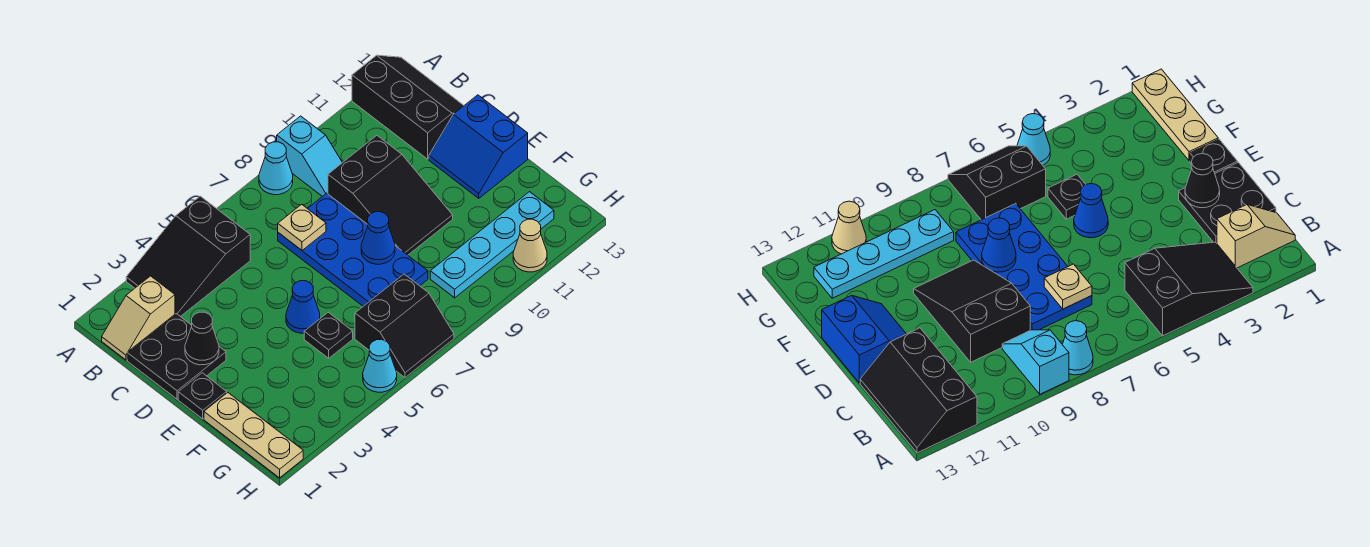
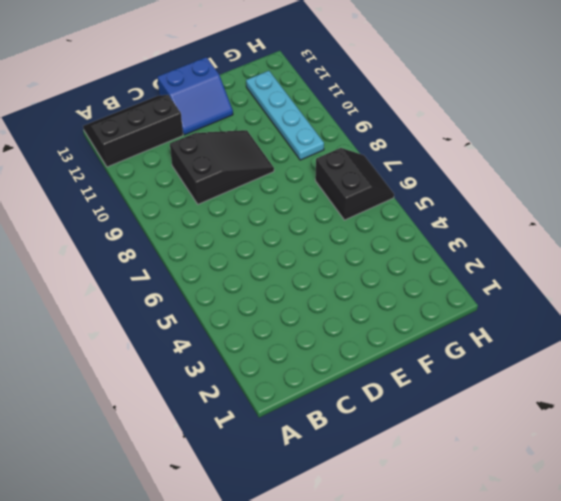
none -> black slope A3:B5 level 1 top 5
none -> cyan cone A8 level 1
none -> cyan slope A9:B9 level 1 top A

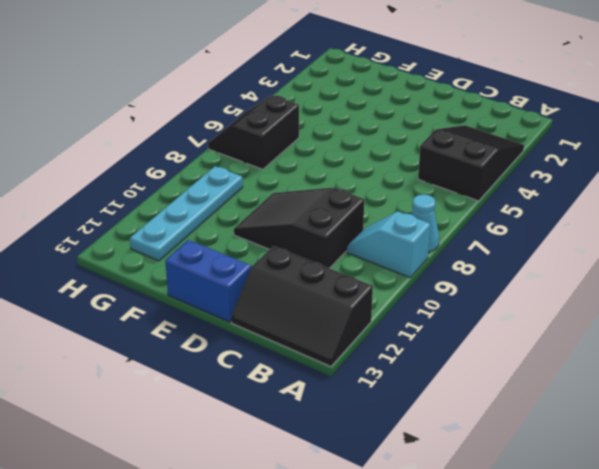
none -> tan slope B1:B2 level 1 top 2
none -> black plate C1:D2 level 1
none -> blue plate C7:F8 level 1

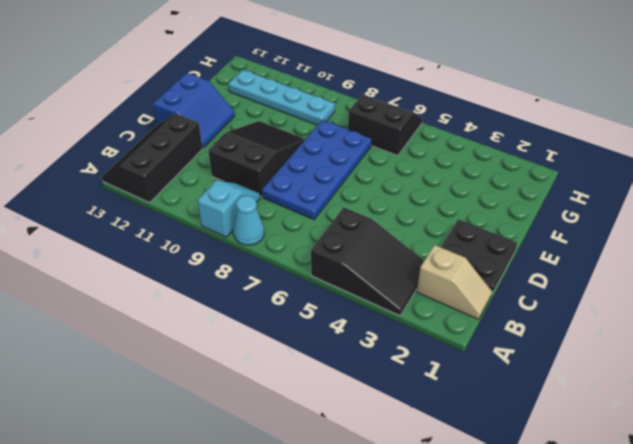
none -> black plate E1 level 1
none -> blue cone E5 level 1
none -> tan plate F1:H1 level 1

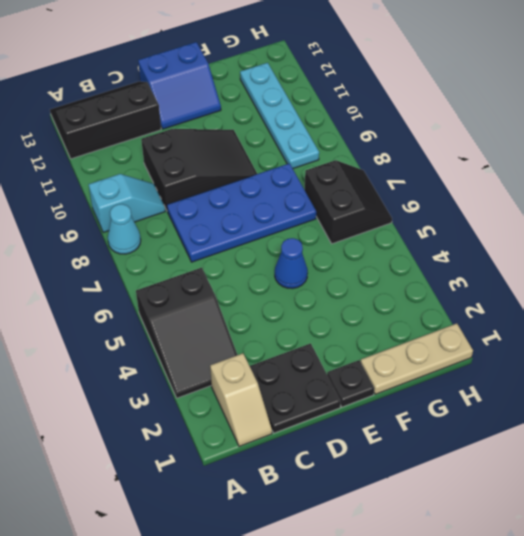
none -> black plate F5 level 1
none -> cyan cone H5 level 1
none -> tan cone H11 level 1

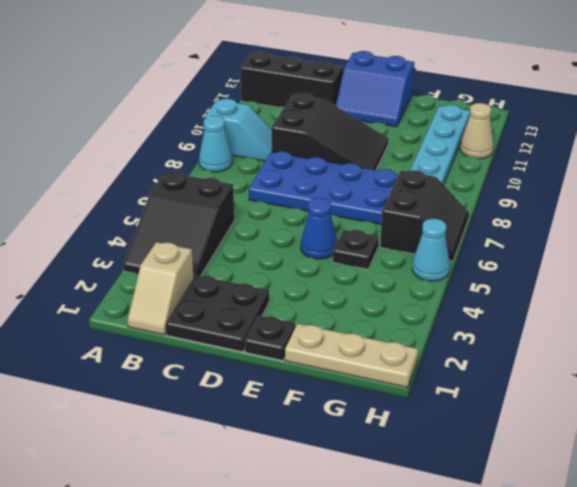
none -> tan plate C7 level 2
none -> black cone D2 level 2
none -> blue cone E8 level 2

